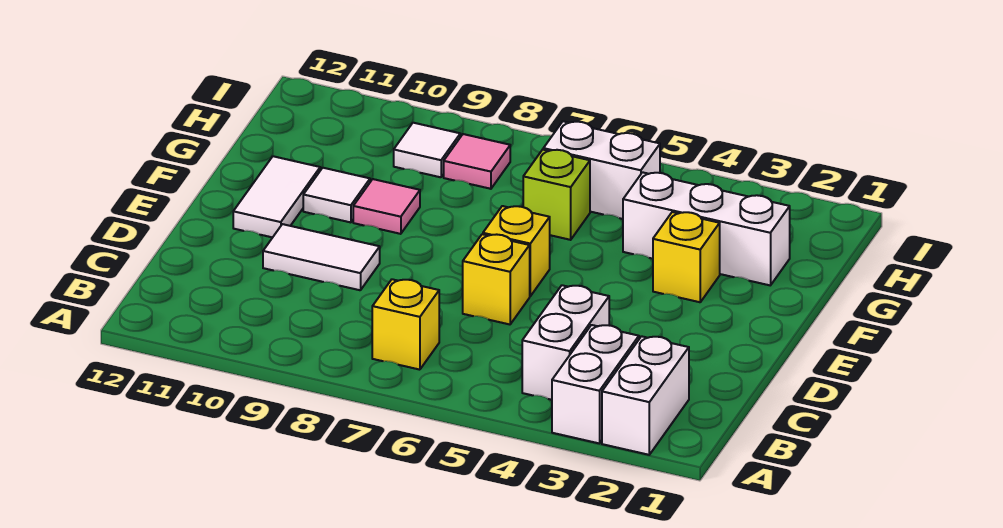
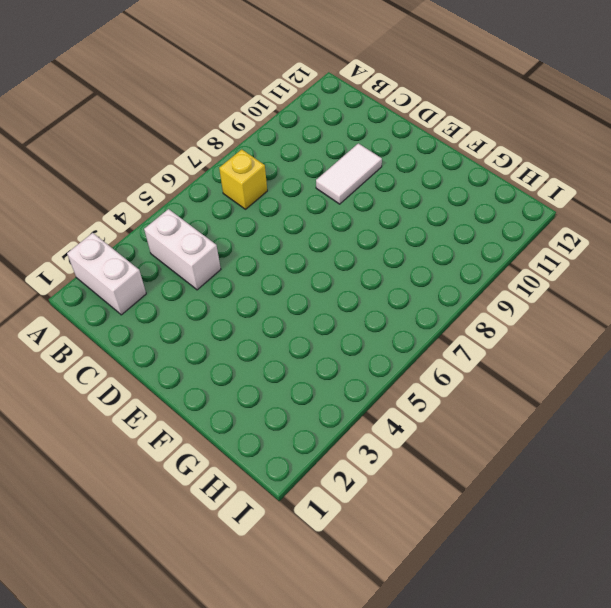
none -> white brick A3:B3 level 1
none -> yellow brick D6 level 1
none -> yellow brick E6 level 1

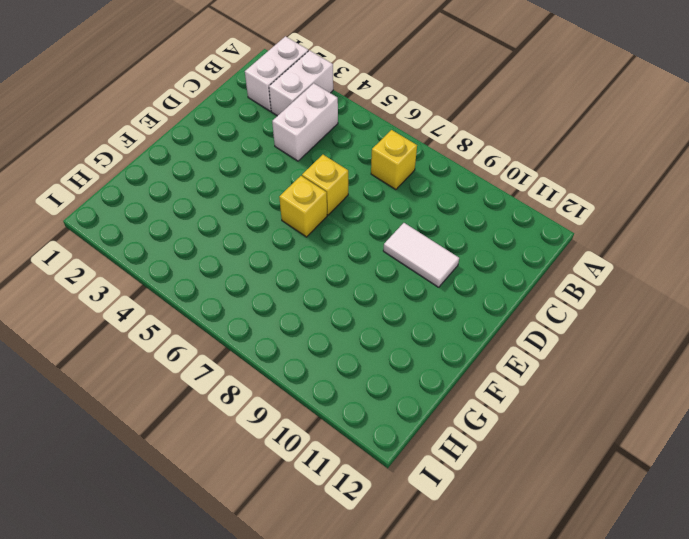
none -> white tile E11:F11 level 1
none -> yellow brick F3 level 1
none -> pink tile F9 level 1

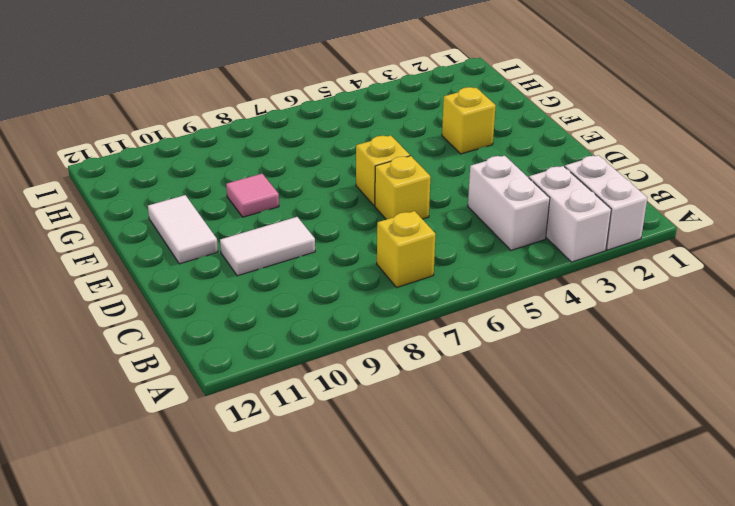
none -> white tile F10 level 1
none -> white brick G2:G4 level 1
none -> lime brick G6 level 1

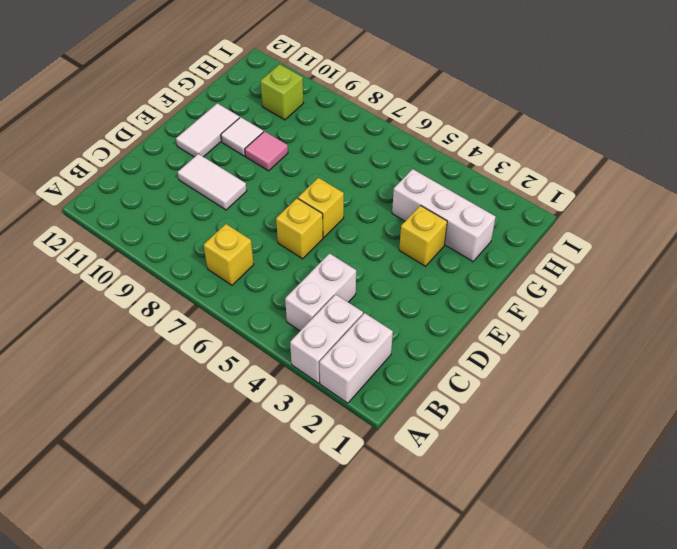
lime brick H10 level 1 -> lime brick G6 level 1
none -> white brick H5:H6 level 1
none -> pink tile H8 level 1
none -> white tile H9 level 1

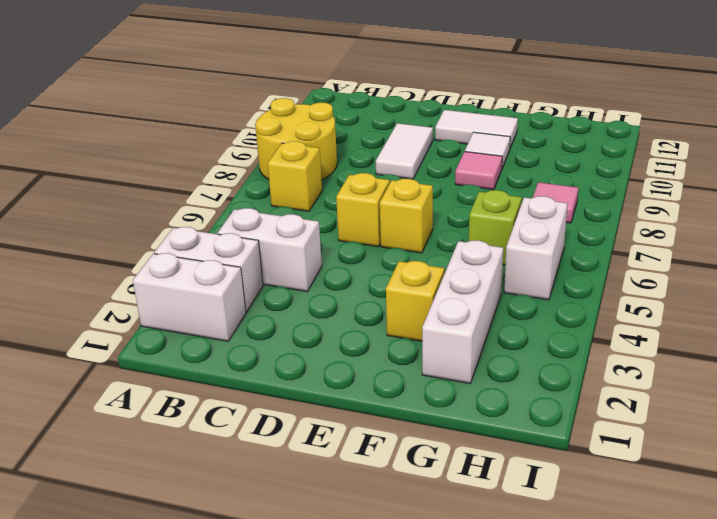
yellow round brick A8:B9 level 1 -> none
none -> white tile H9 level 1

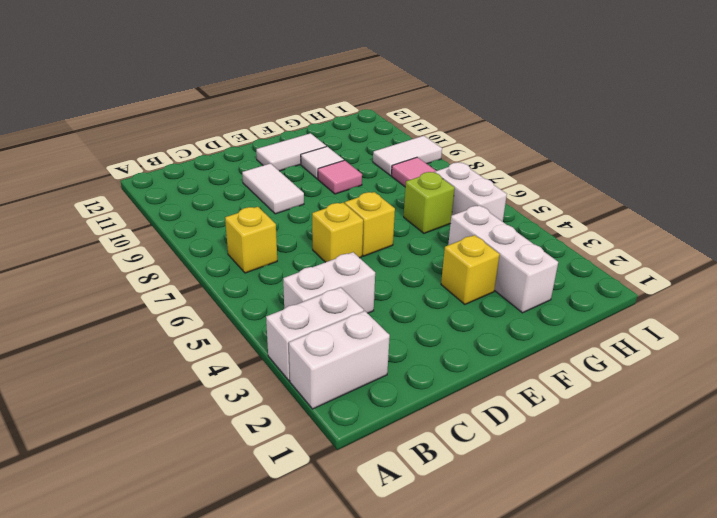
white tile H9:I9 level 1 -> white tile H9 level 1

